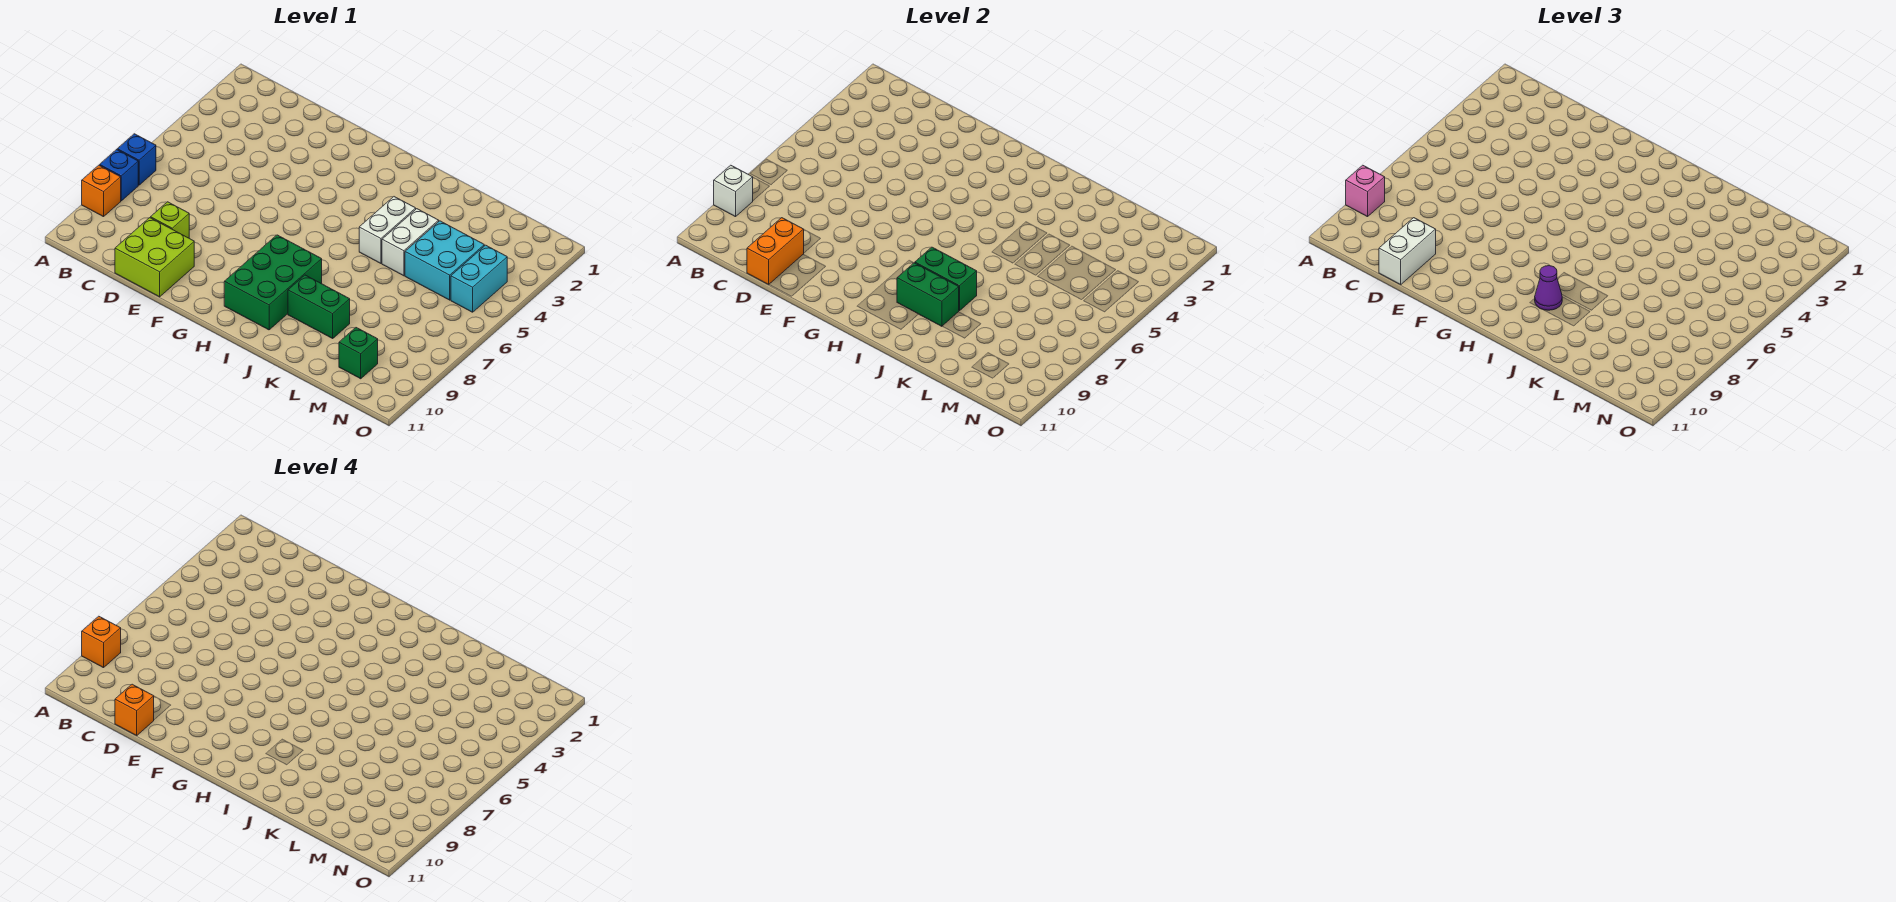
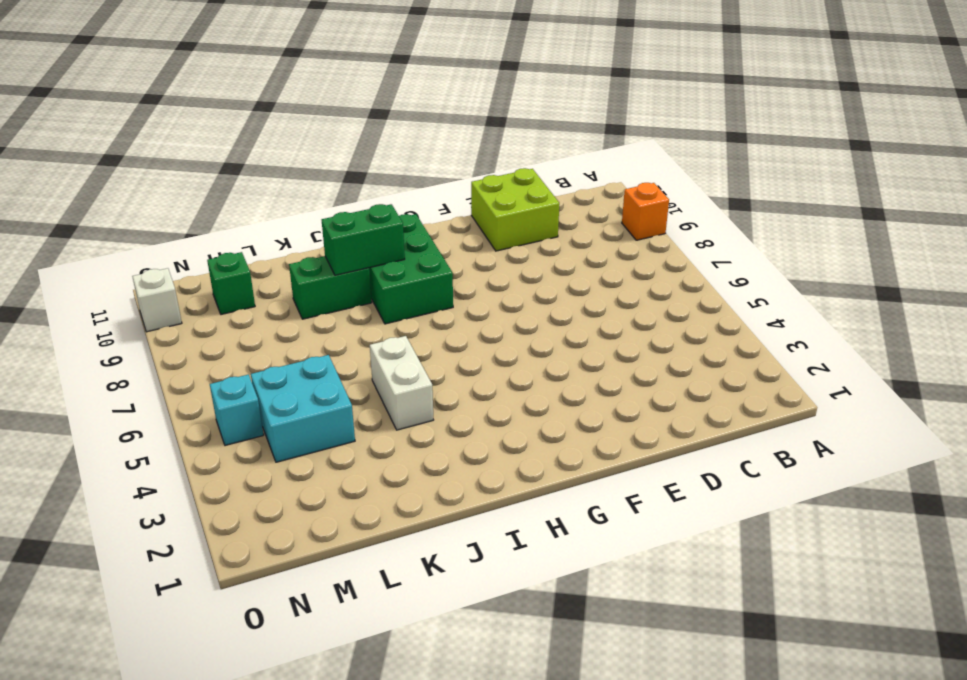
cyan brick N5 level 1 -> cyan brick N4:N5 level 1
white brick O10 level 1 -> white brick A9 level 2
none -> blue brick A7 level 1
none -> blue brick A8 level 1
none -> lime brick D9 level 1

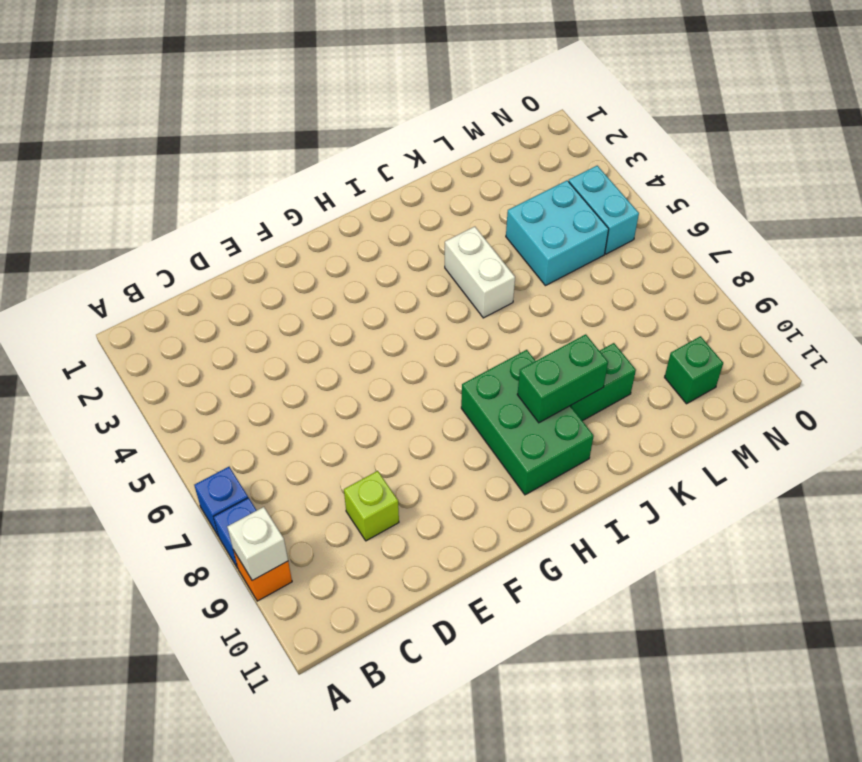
none -> lime brick D10:E11 level 1
none -> white brick K4:K5 level 1
none -> orange brick D10:D11 level 2

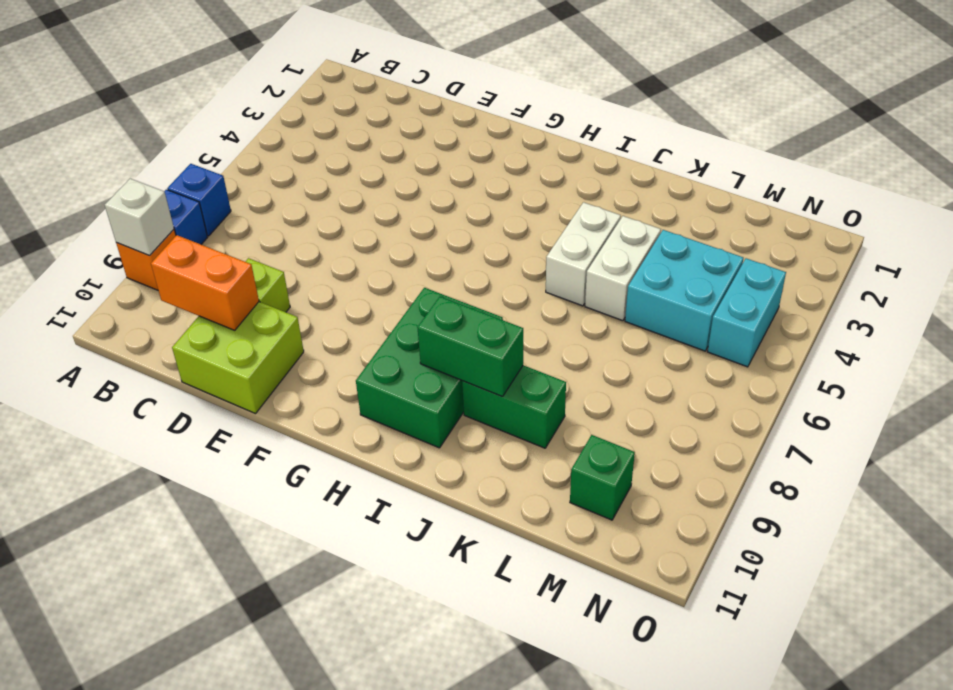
orange brick C10:D10 level 2 -> orange brick D10:D11 level 2
none -> green brick I8:J8 level 2
none -> pink brick A9 level 3
none -> white brick D10:D11 level 3

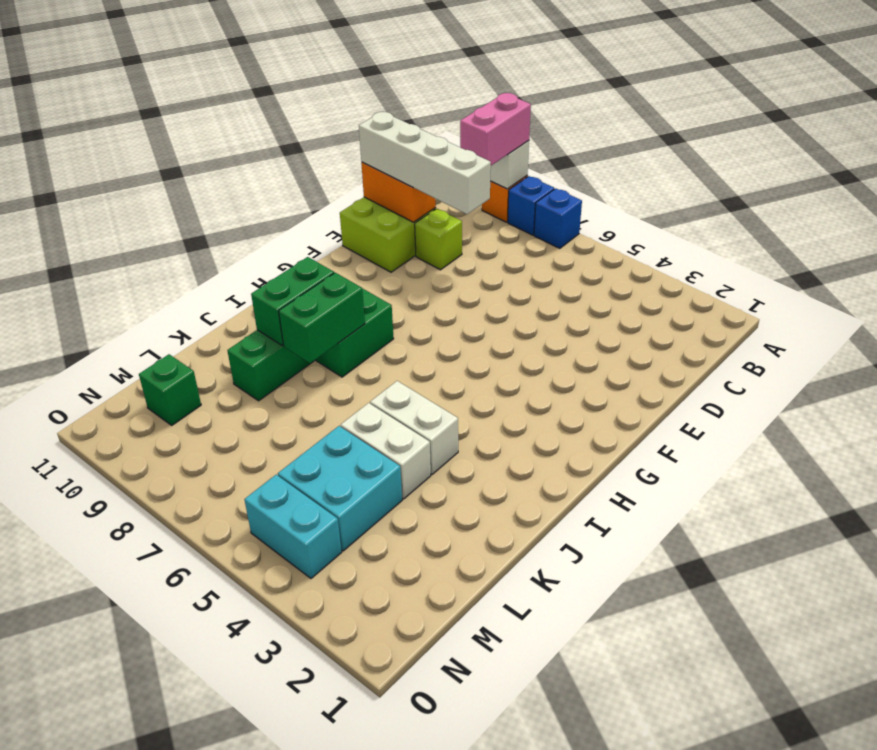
pink brick A9:B9 level 3 -> pink brick A9 level 3
white brick D8:D11 level 3 -> white brick D10:D11 level 3
none -> purple cone I9 level 3
none -> orange brick A9 level 4
none -> orange brick D11 level 4

